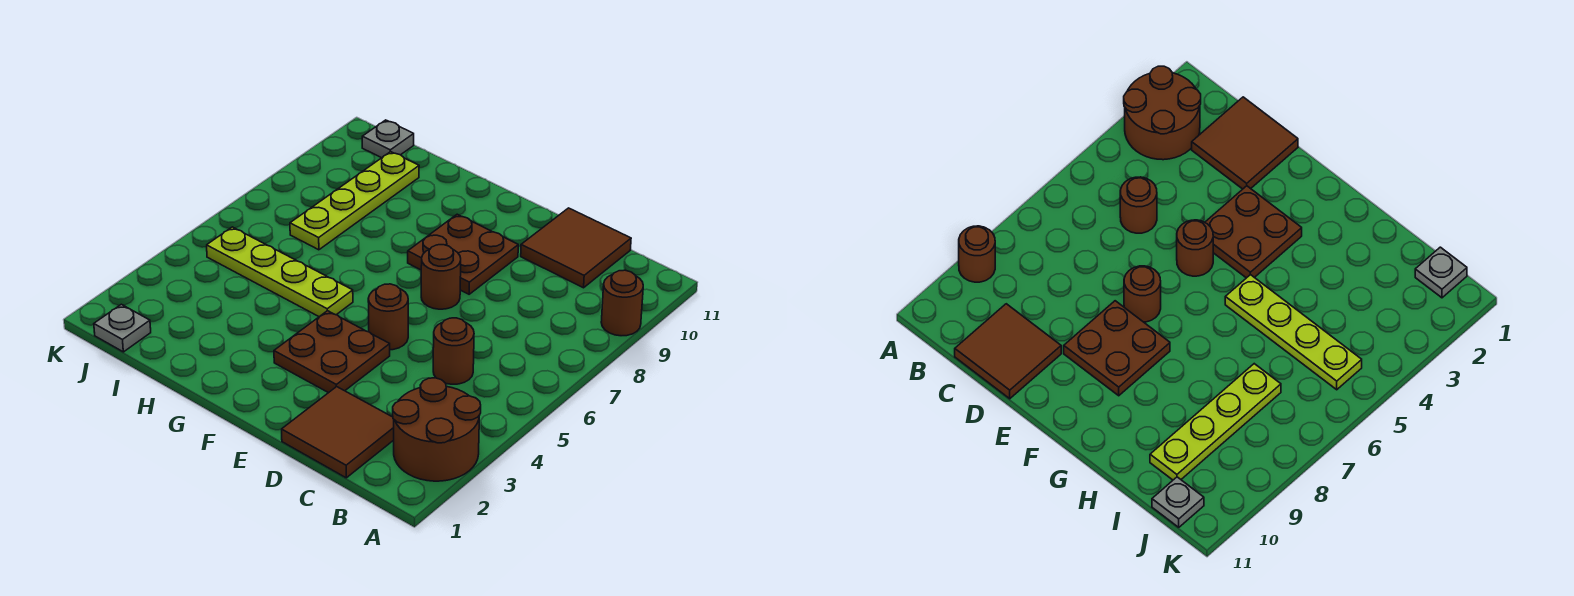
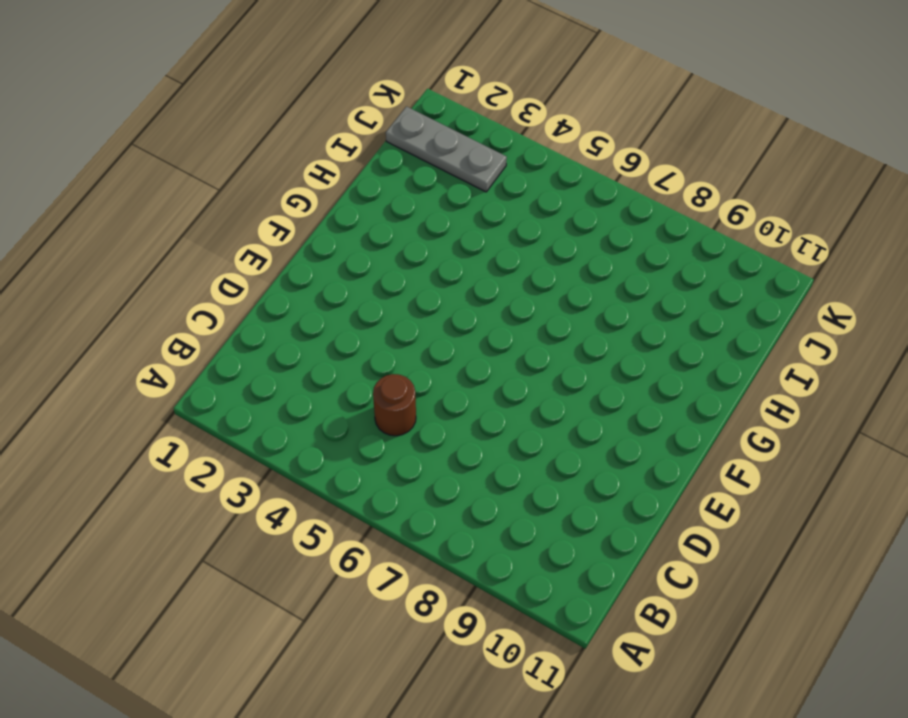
grey plate J1:J3 level 1 -> grey plate J1 level 1
none -> brown round brick A2:B3 level 1
none -> brown round brick A9 level 1
none -> brown tile C1:D2 level 1

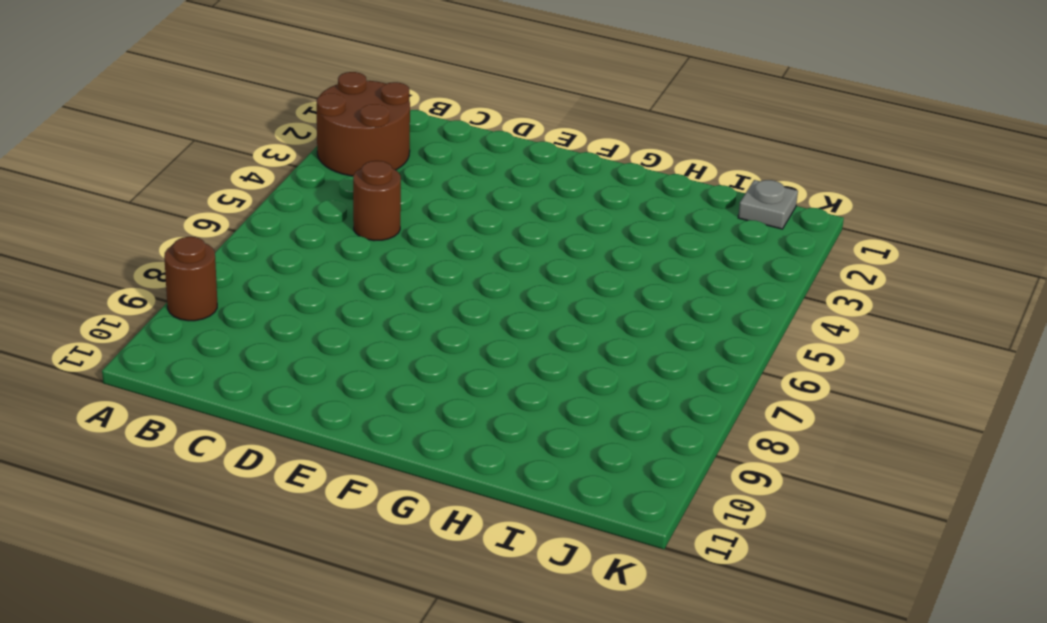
none -> brown tile C1:D2 level 1
none -> brown tile C10:D11 level 1
none -> brown plate E3:F4 level 1

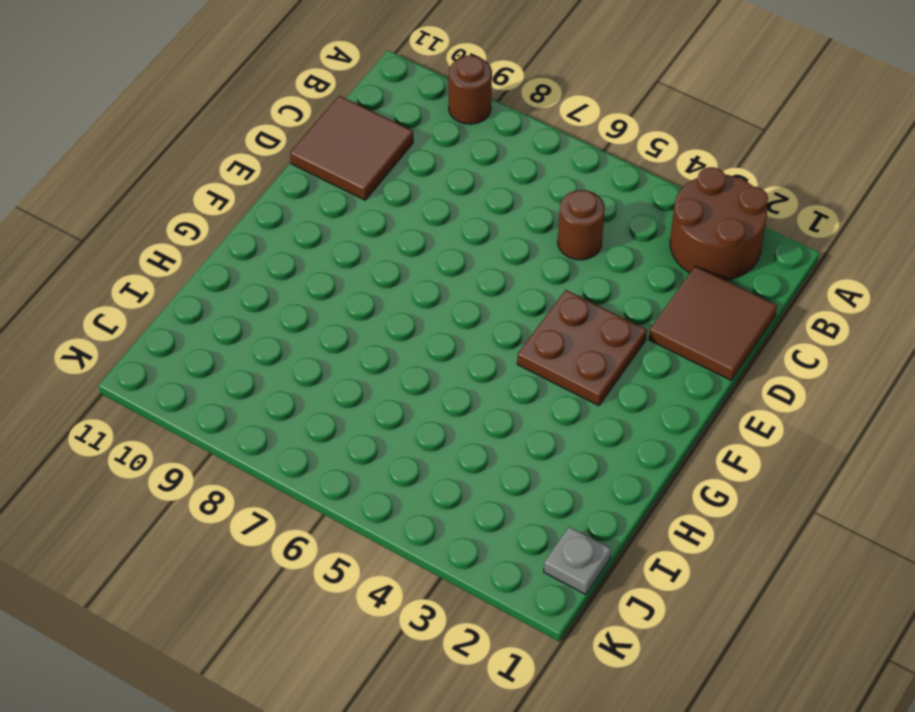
none -> brown round brick E5 level 1
none -> brown round brick E7 level 1
none -> brown plate E8:F9 level 1

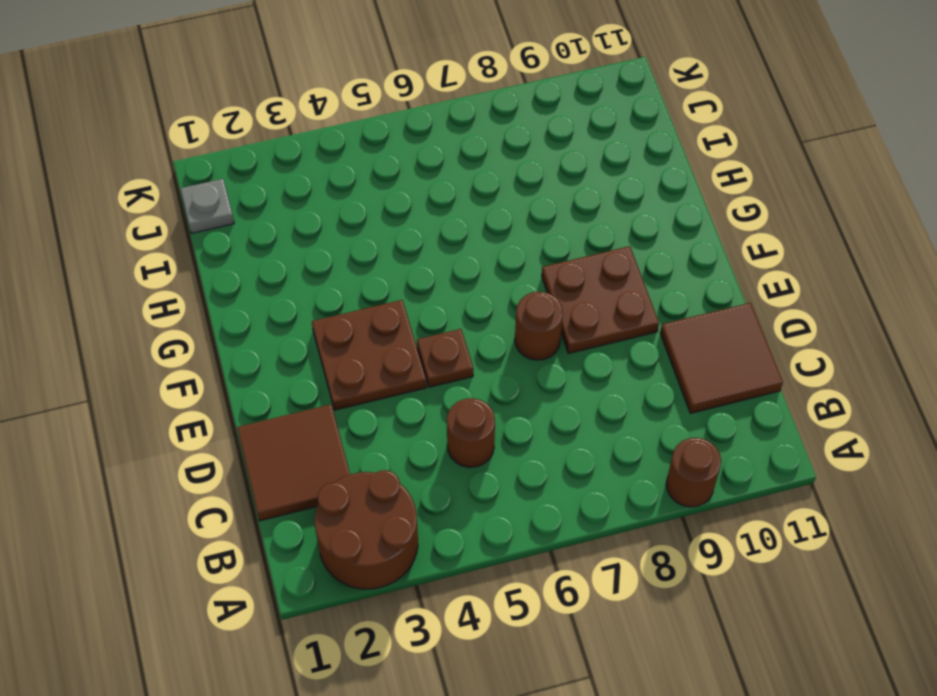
brown plate E5 level 1 -> brown round brick E5 level 1
none -> lime plate G5:J5 level 1
none -> lime plate I7:I10 level 1
none -> grey plate J11 level 1

